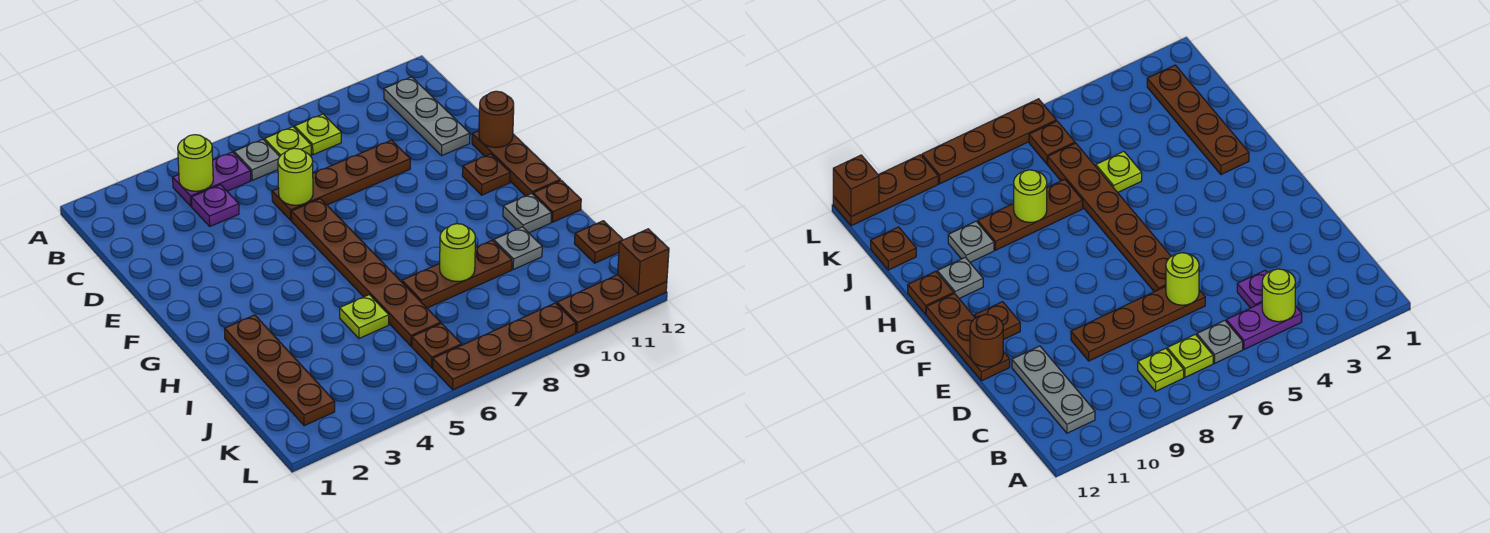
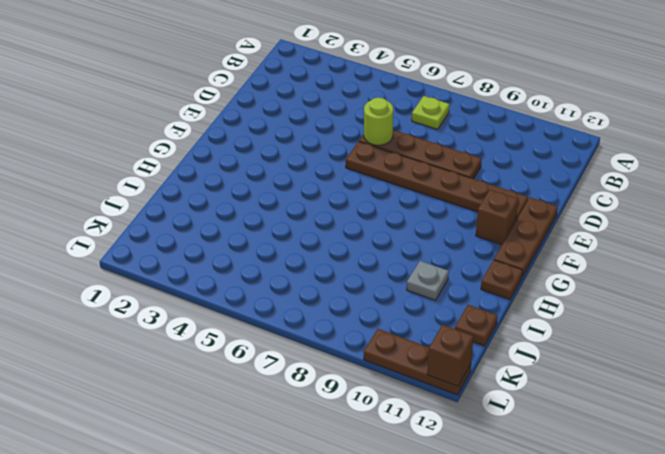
brown plate E6:E11 level 1 -> brown plate E6:J6 level 1
brown brick F11 level 1 -> brown plate F11 level 1
none -> purple plate B4:B5 level 1
none -> grey plate B6 level 1
none -> lime plate B8 level 1

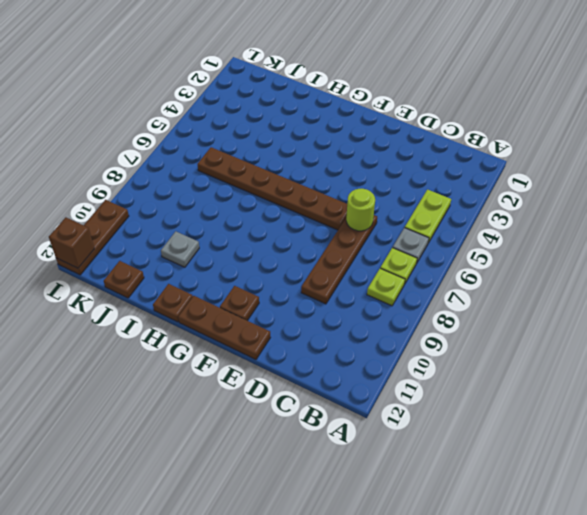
lime plate B4:B5 level 1 -> purple plate B4:B5 level 1
none -> grey plate B11:D11 level 1
none -> purple plate C4 level 1
none -> brown plate H2:K2 level 1

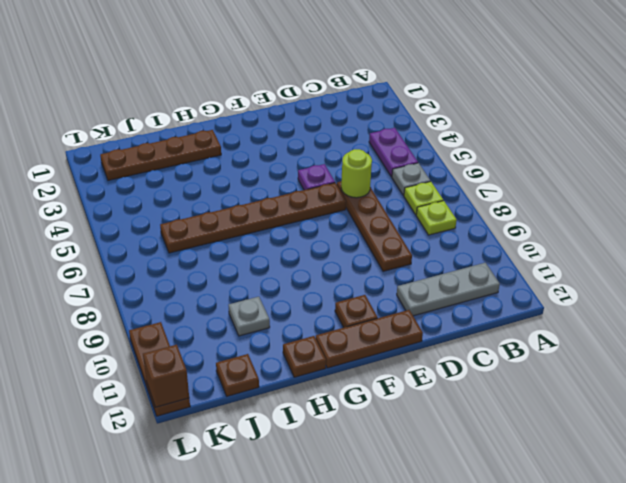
purple plate E5 level 1 -> purple plate C4 level 1
none -> grey plate H11 level 1
none -> lime plate I5 level 1
none -> brown plate I7:I9 level 1

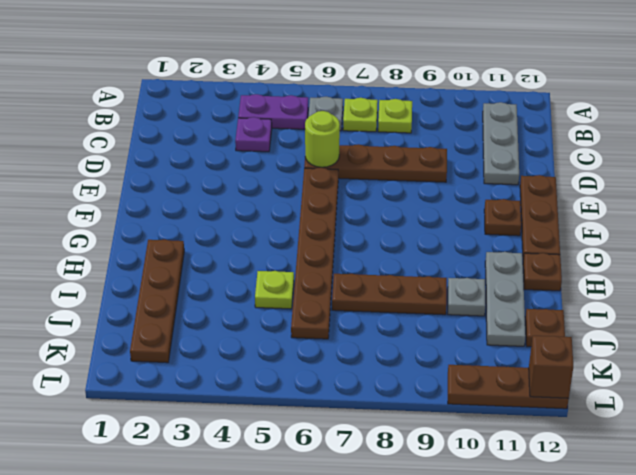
grey plate H11:J11 level 1 -> grey plate H11 level 1
none -> brown plate K6 level 1
none -> brown plate L6:L9 level 1
none -> lime round brick B4 level 2

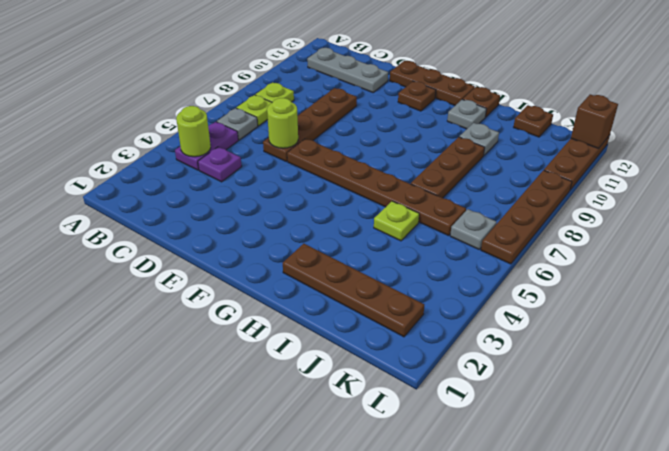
grey plate K6 level 1 -> brown plate K6 level 1
none -> brown round brick E12 level 2
none -> lime round brick I8 level 2

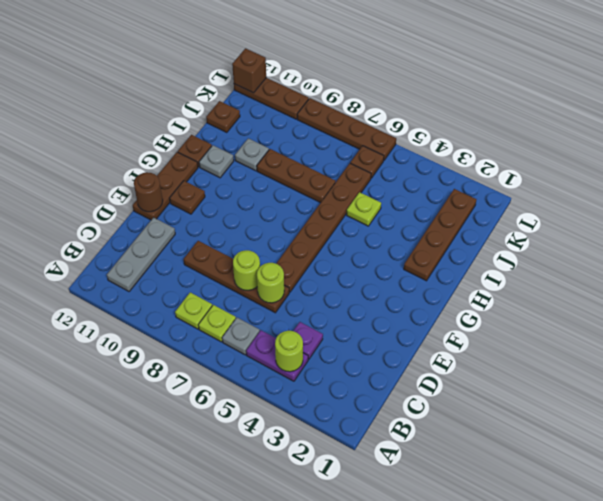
lime round brick D7 level 2 -> lime round brick I8 level 2

